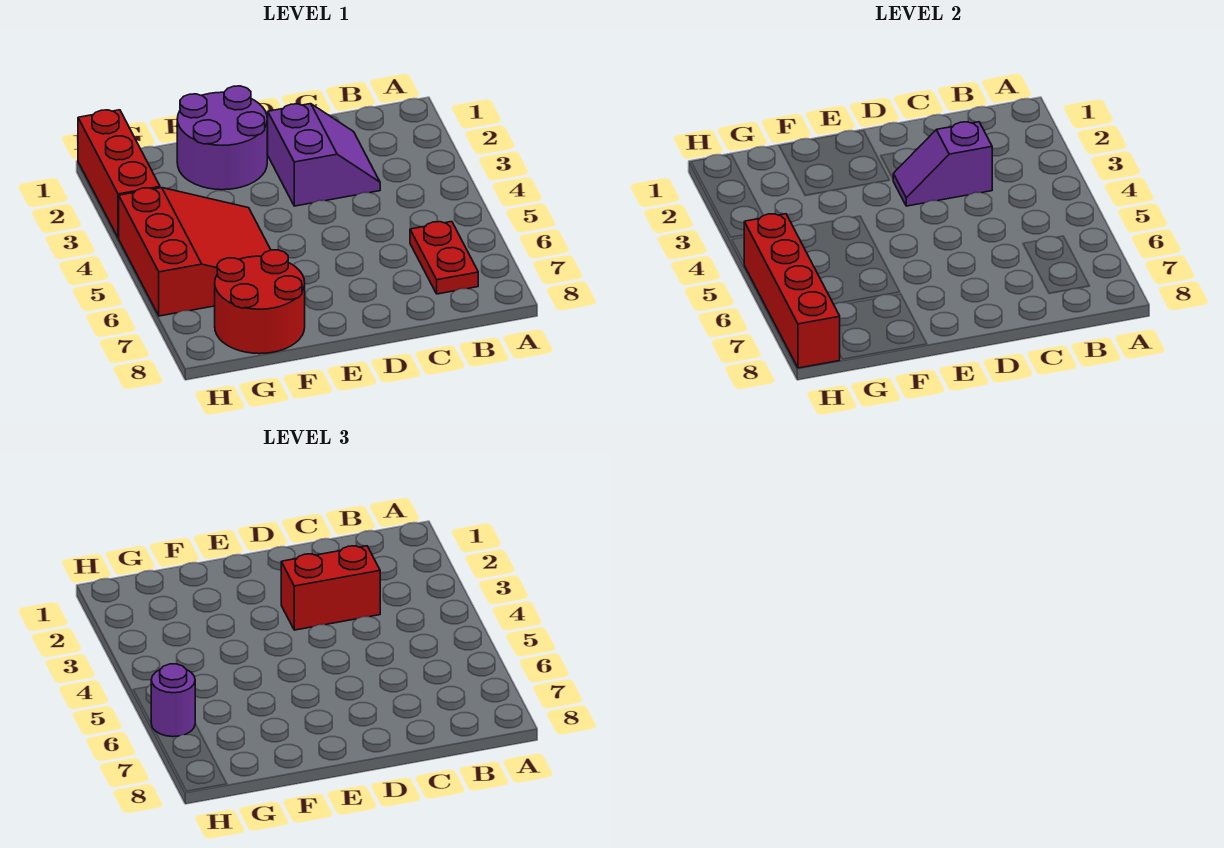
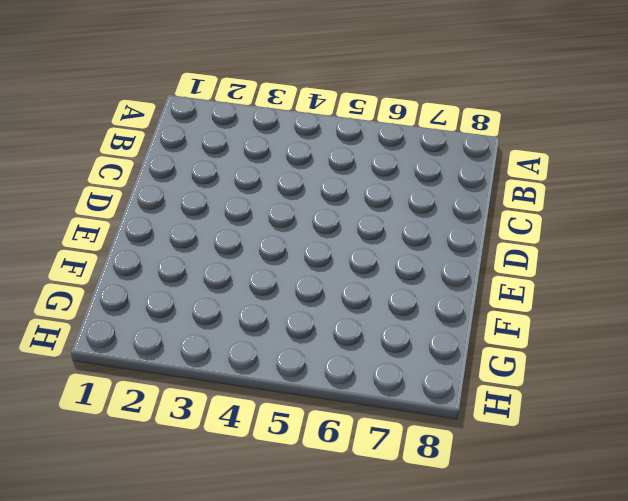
none -> red plate B6:B7 level 1
none -> purple slope C2:D3 level 1 top D

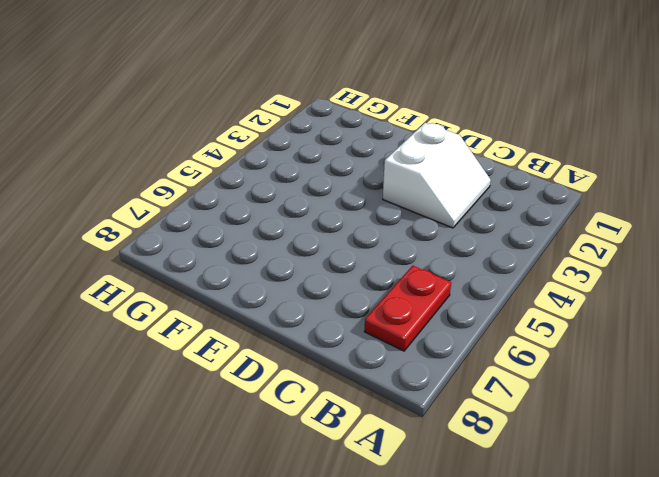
white slope C2:D3 level 1 top D -> purple slope C2:D3 level 1 top D
none -> purple round brick E1:F2 level 1
none -> red slope F4:H6 level 1 top H

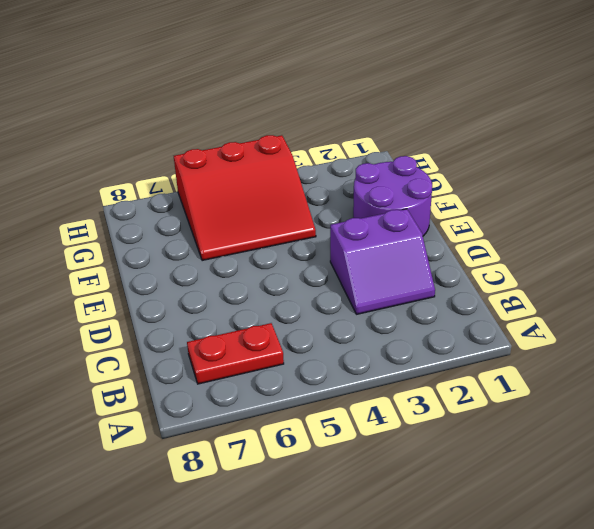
none -> red round brick F7:G8 level 1
none -> red brick H1:H3 level 1

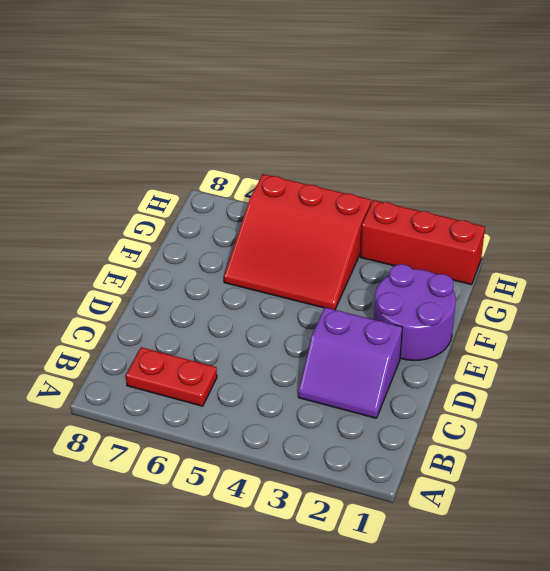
none -> red round brick F7:G8 level 1
none -> purple slope C3:D3 level 2 top C

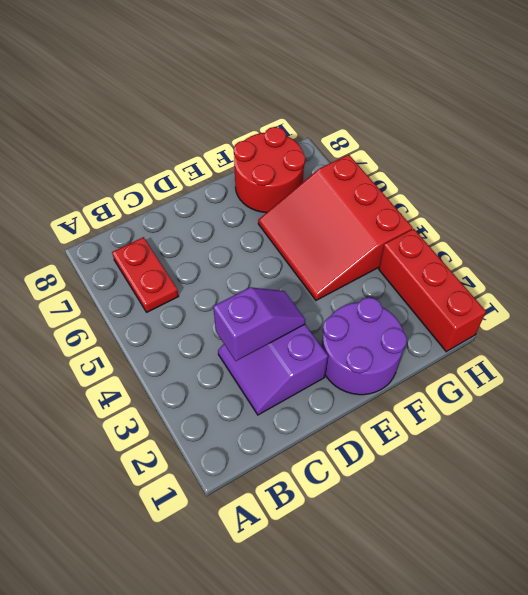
none -> red brick H5:H8 level 2
none -> red brick C3:D3 level 3

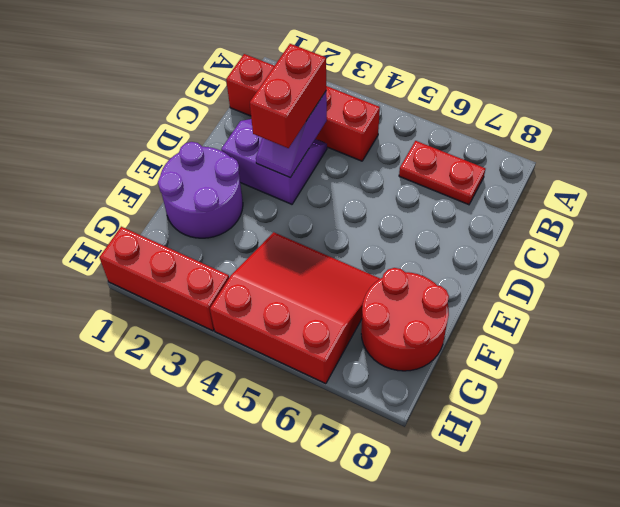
red brick B1:B4 level 1 -> red brick H5:H8 level 2
none -> purple round brick H6 level 3

